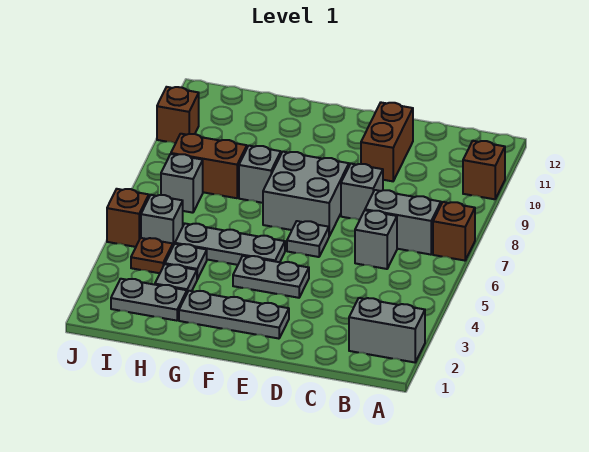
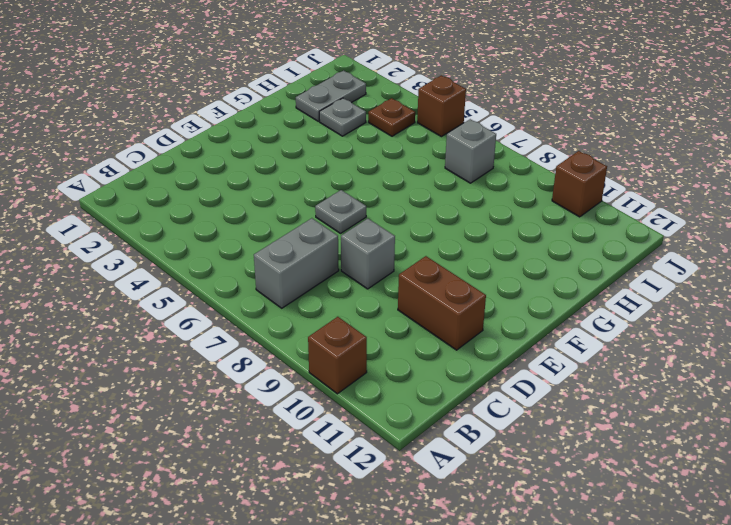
none -> grey brick A2:B2 level 1
none -> brown brick A7 level 1
none -> grey brick C6 level 1

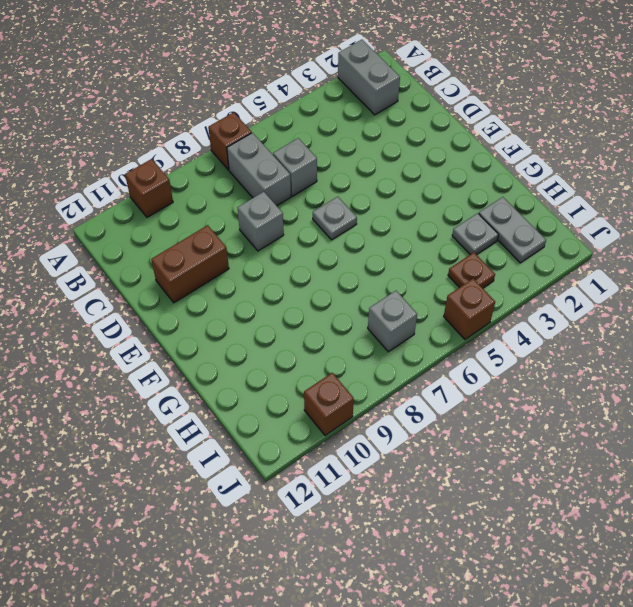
none -> grey plate E2:G2 level 1
none -> grey plate E4:F4 level 1
none -> grey brick E7:F8 level 1

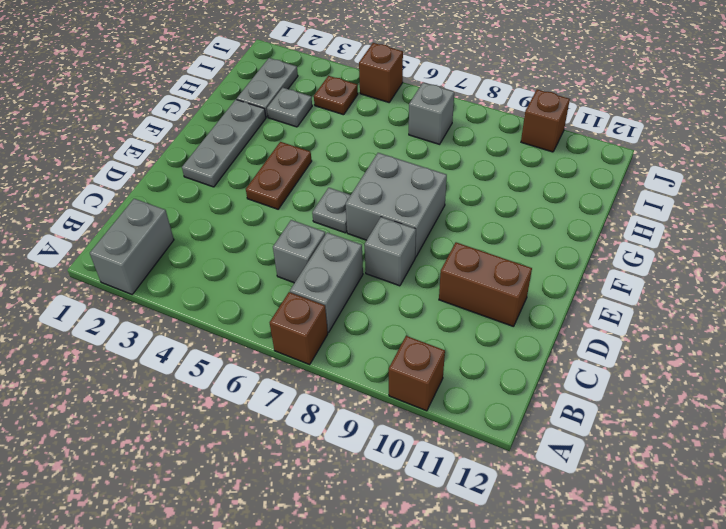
brown plate E4:F4 level 1 -> grey plate E4:F4 level 1
none -> grey plate F5:H5 level 1
none -> grey brick G8 level 1
none -> grey plate H4 level 1

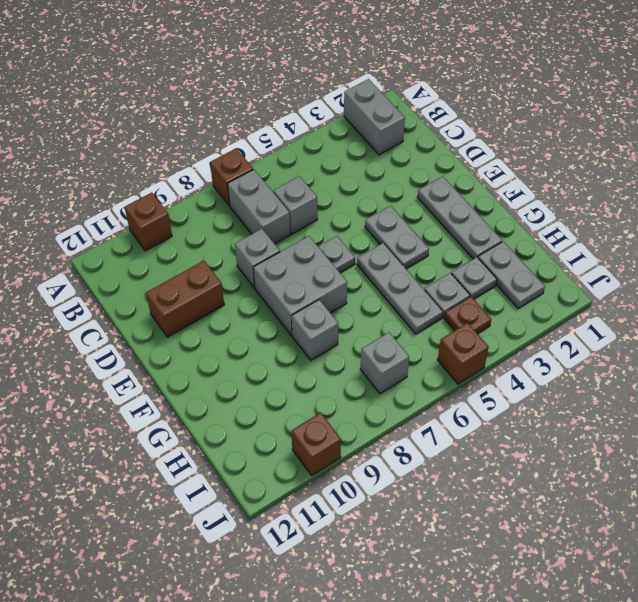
none -> brown brick H8:I8 level 1
none -> grey brick I5 level 1

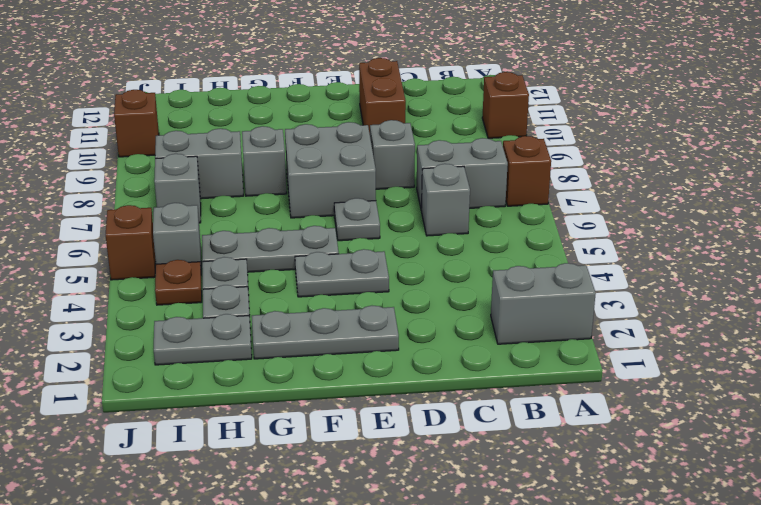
grey brick H8:I8 level 1 -> brown brick H8:I8 level 1

